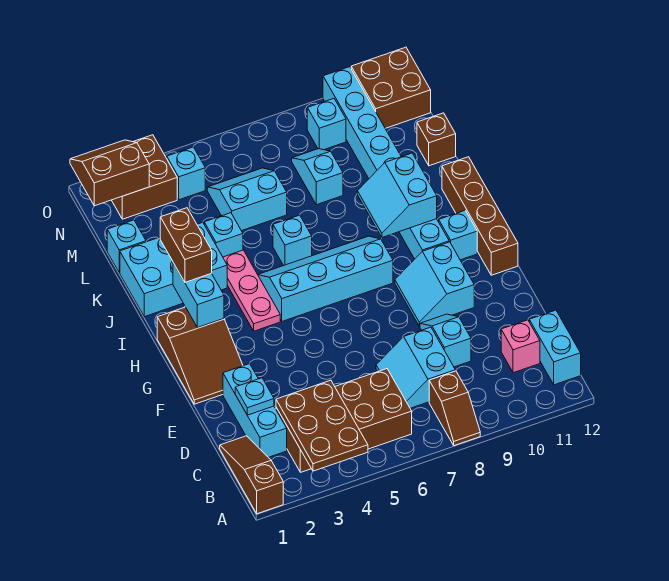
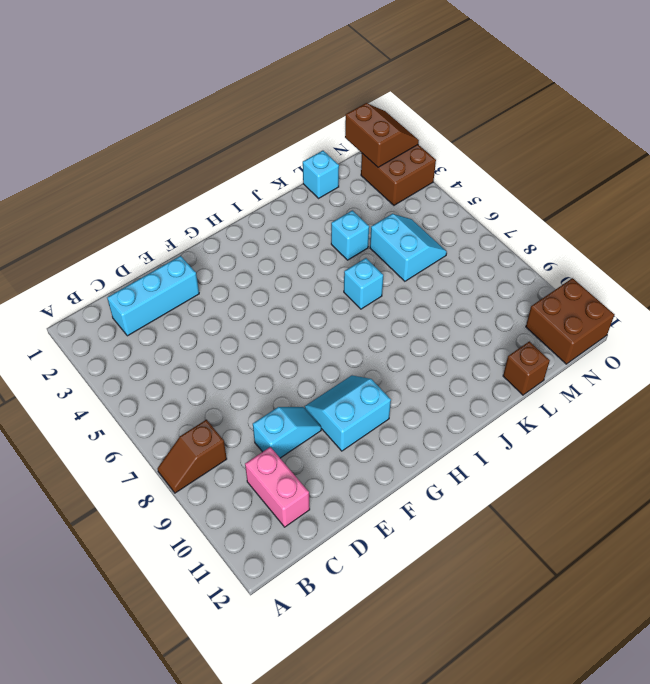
pink brick C10:C11 level 1 -> pink brick C11 level 1
none -> brown slope A1:C1 level 1 top A
none -> brown brick B3:C6 level 1
none -> cyan brick B12:C12 level 1
none -> cyan slope C7:D8 level 1 top 8

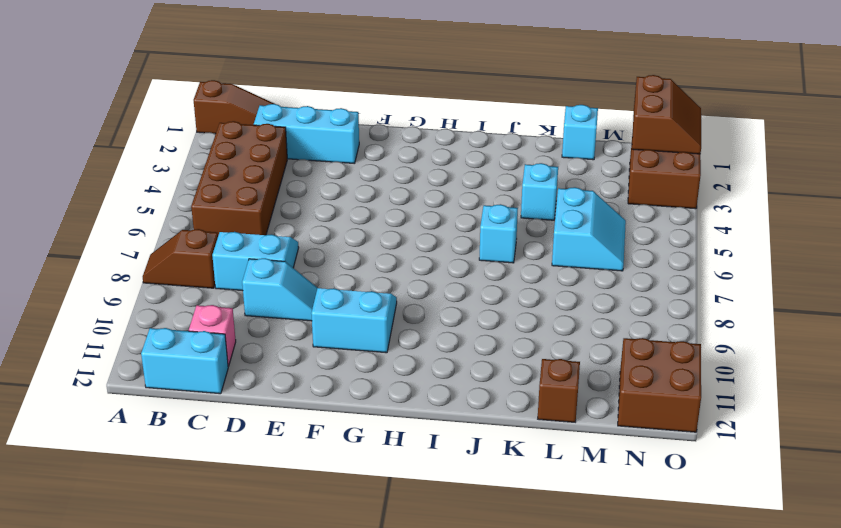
none -> brown slope F1:H2 level 1 top H
none -> brown brick G12:J12 level 1
none -> pink plate H4:J4 level 1
none -> cyan slope H5:I8 level 1 top H

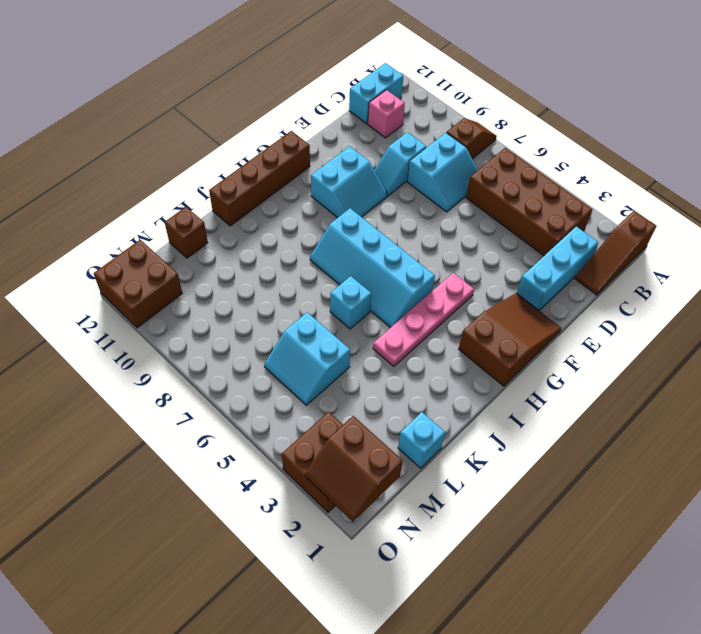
pink plate G4:J4 level 1 -> pink plate H4:J4 level 1
none -> cyan brick H10:O10 level 1
none -> cyan brick H11 level 1
none -> cyan brick J1:K3 level 1
none -> cyan brick K4 level 1

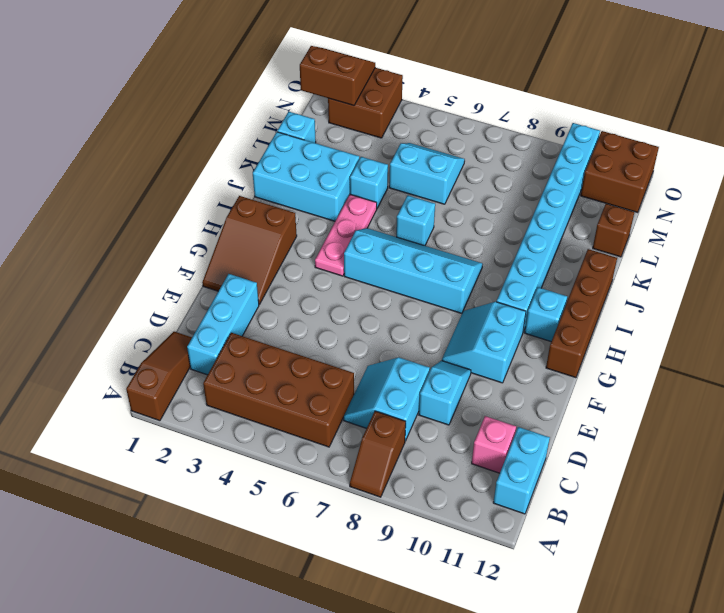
none -> cyan slope L8:M8 level 1 top L
none -> cyan brick N4 level 1
none -> cyan brick N9 level 1
none -> brown plate A3:C4 level 2

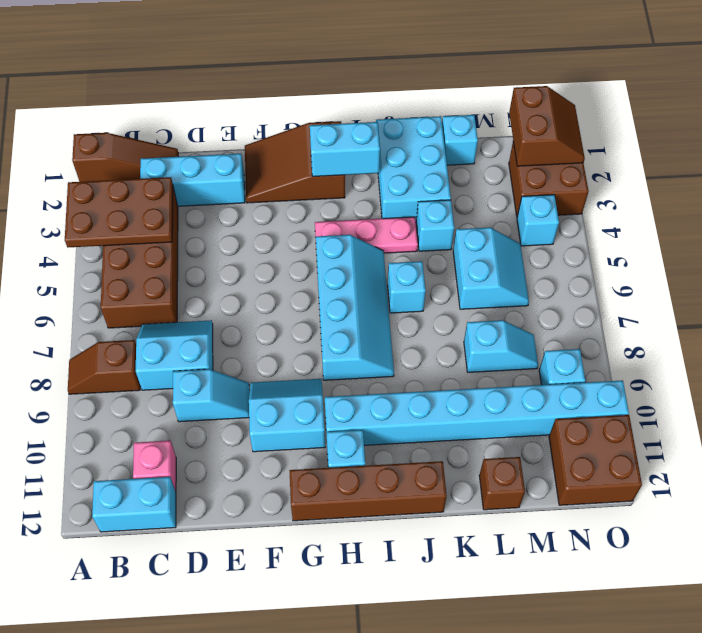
none -> cyan plate D2 level 2
none -> cyan slope I9:J10 level 2 top 10
none -> brown brick I2:J2 level 3

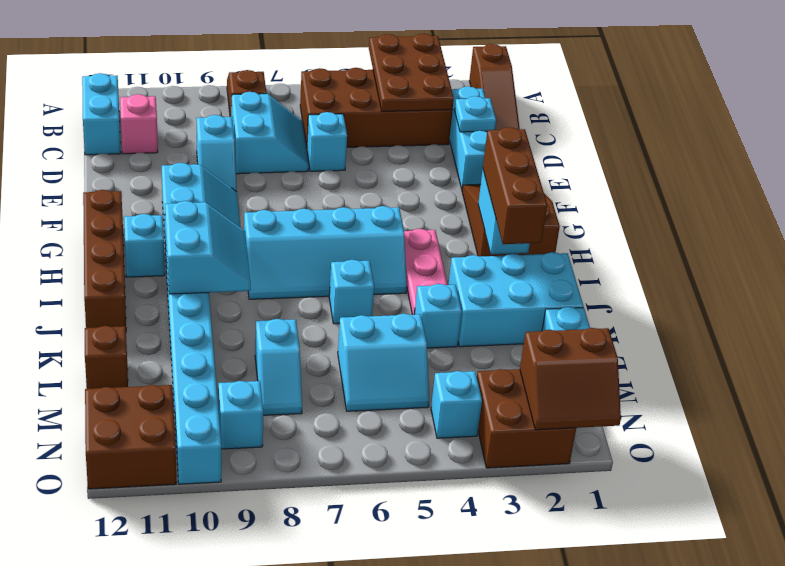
cyan brick D6 level 1 -> none
brown brick H2:J2 level 3 -> brown brick I2:J2 level 3

